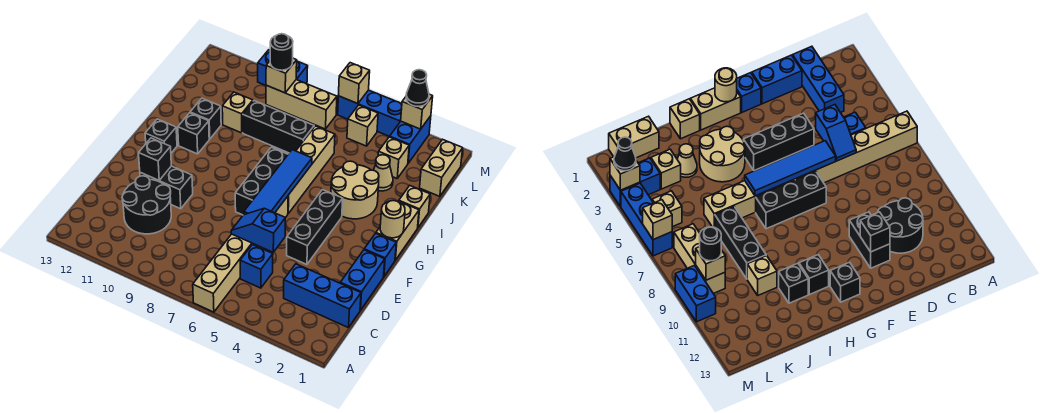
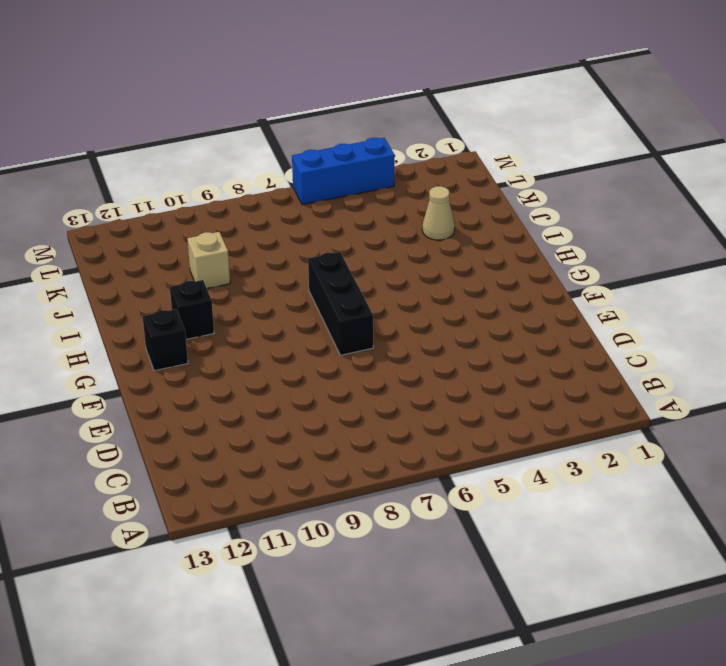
none -> tan brick A6:F6 level 1
none -> blue brick C1:C3 level 1
none -> blue brick C5 level 1
none -> black round brick C10:D11 level 1

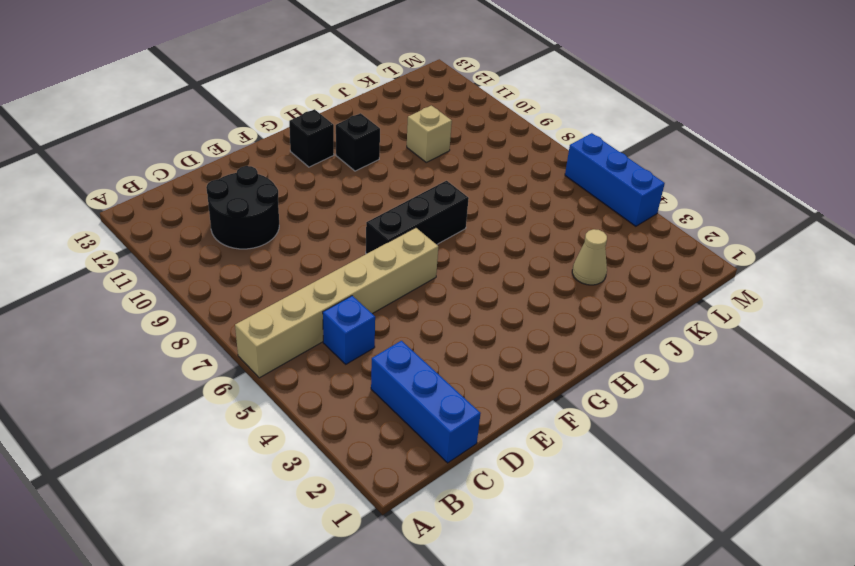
none -> blue brick D1:E1 level 1
none -> black brick E4:G4 level 1
none -> black brick E10:E11 level 1
none -> blue brick F1 level 1

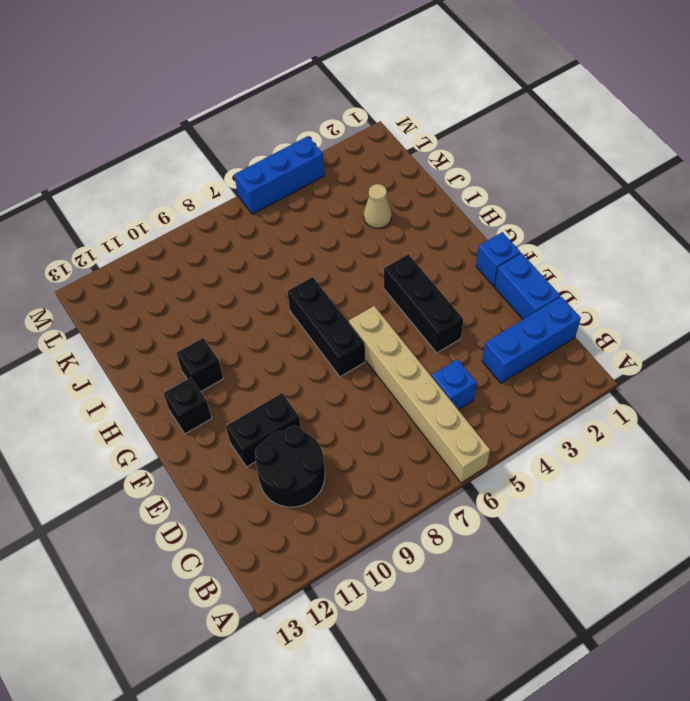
none -> tan brick G1:H1 level 1
none -> tan brick G6:J6 level 1
none -> tan round brick H3:I4 level 1
none -> tan brick I1 level 1

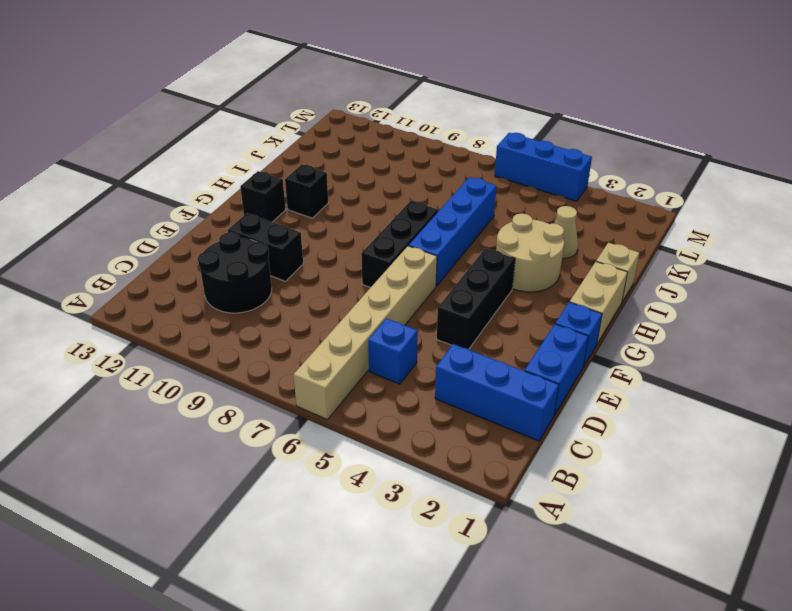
blue brick G6:J6 level 1 -> tan brick G6:J6 level 1
none -> black brick I11 level 1
none -> black brick J7:J9 level 1
none -> tan brick J10 level 1
none -> tan brick K1:L1 level 1

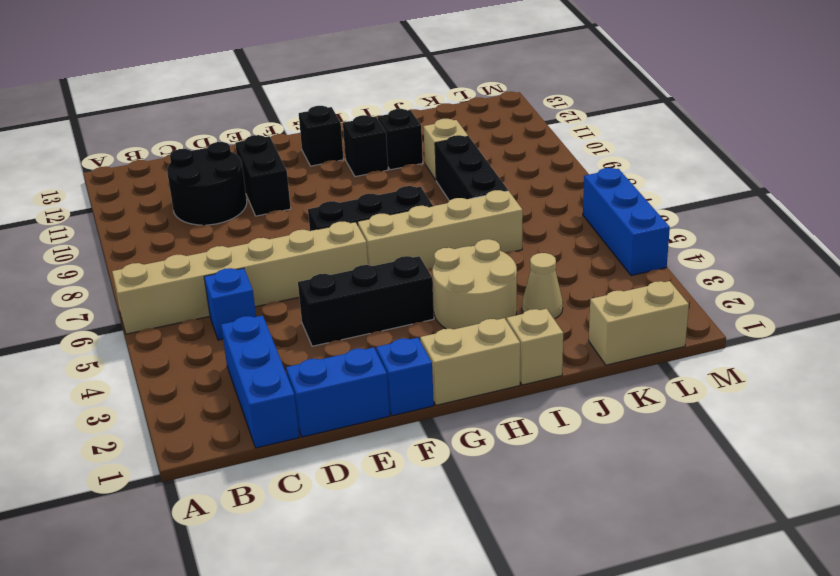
none -> tan brick K3 level 1
none -> blue brick L3:M3 level 1
none -> tan brick L5 level 1
none -> tan brick L7:L9 level 1

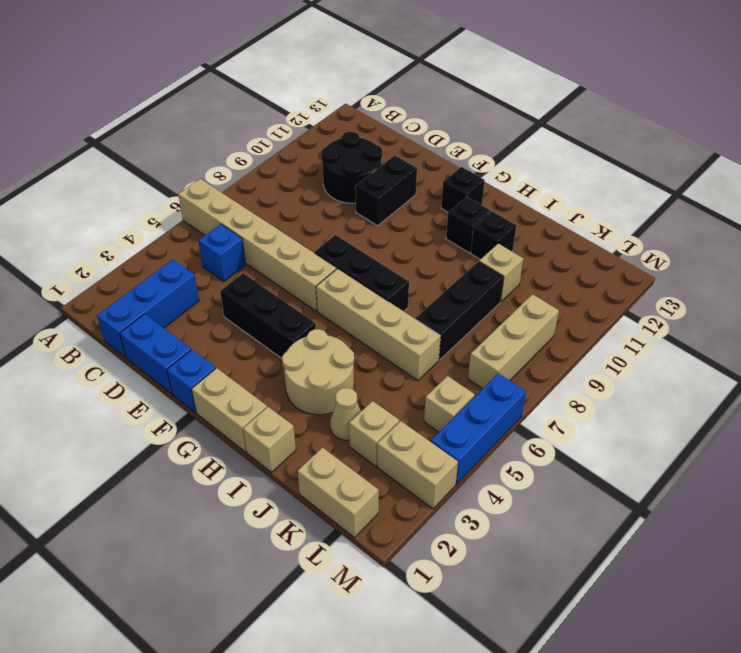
tan brick L3:M3 level 1 -> blue brick L3:M3 level 1
none -> blue brick M9:M10 level 1
none -> blue slope D5:D6 level 2 top 5
none -> blue tile E6:H6 level 2
none -> black brick E11 level 2

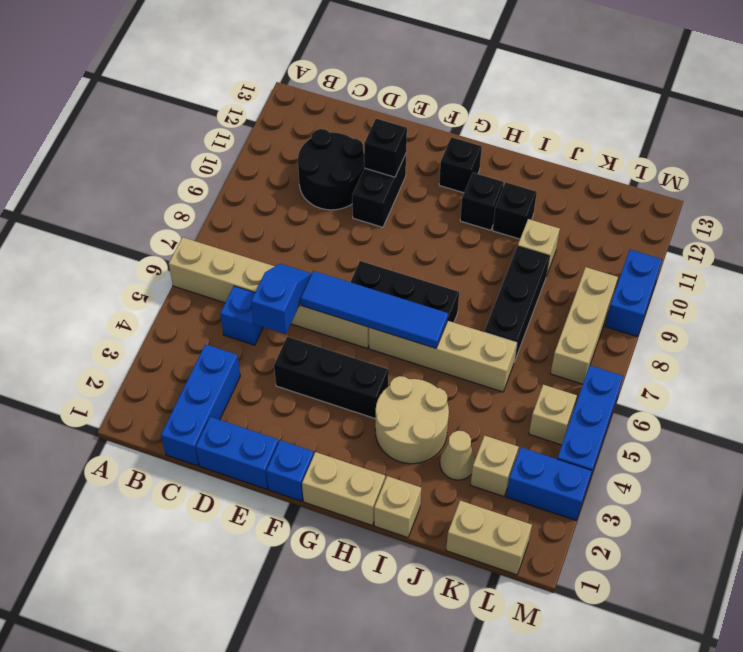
none -> tan round brick G1 level 2
none -> tan brick L9 level 2
none -> tan brick M3 level 2
none -> tan brick M6 level 2

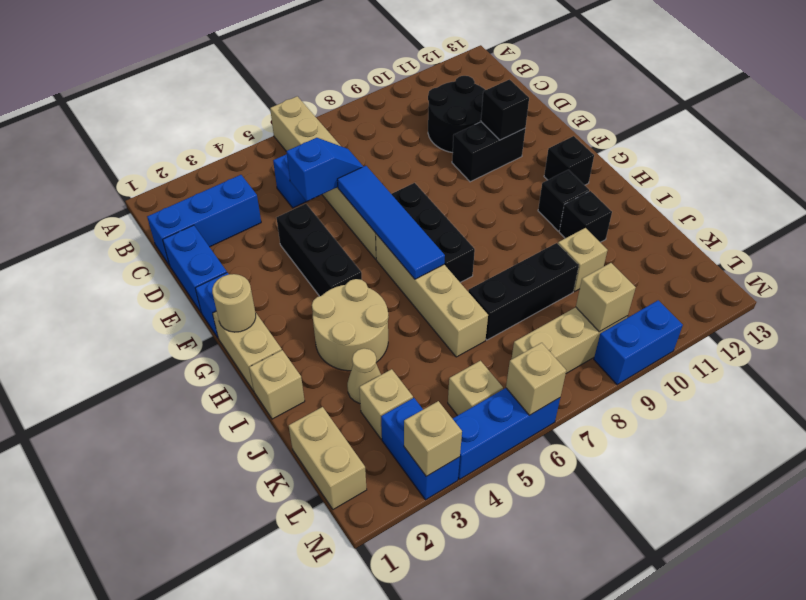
none -> black round brick L9 level 3
none -> black cone M3 level 3

